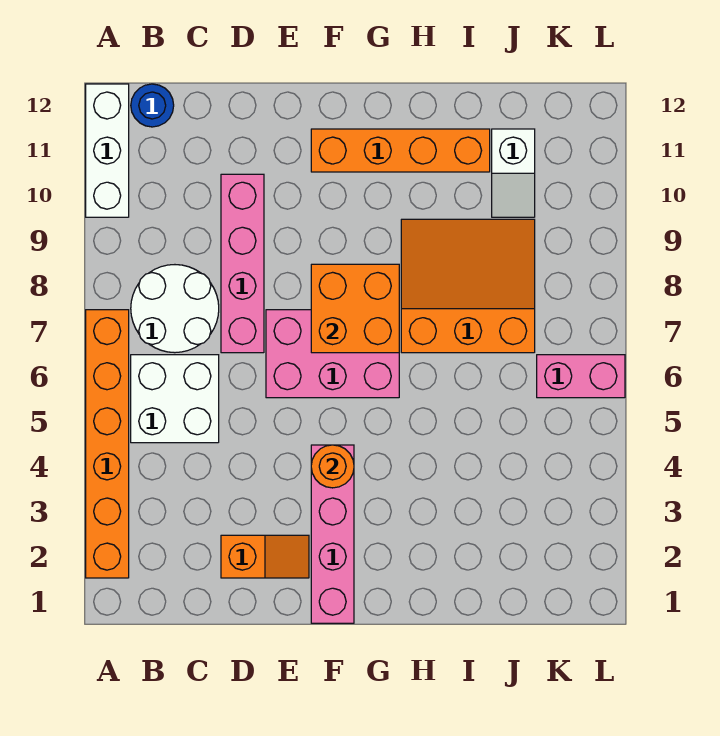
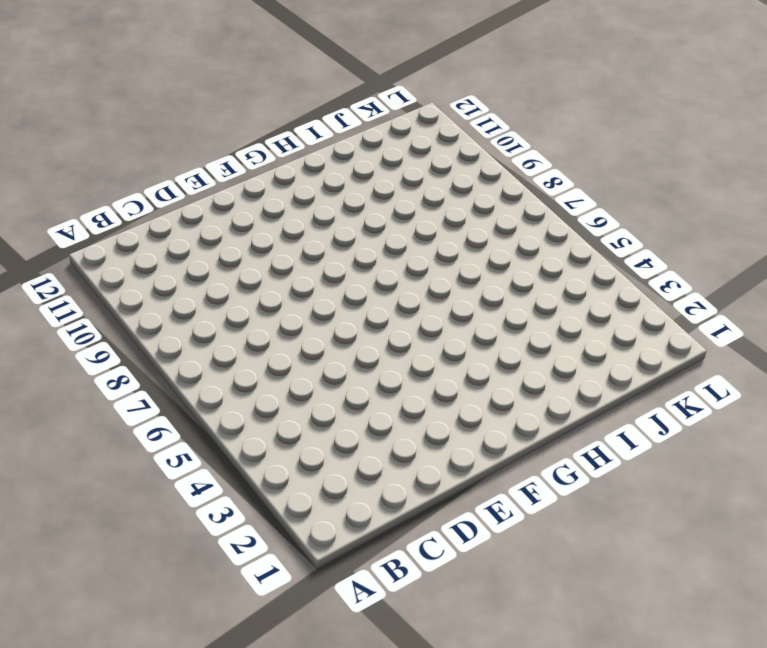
none -> orange brick A2:A7 level 1
none -> white brick A10:A12 level 1
none -> white brick B5:C6 level 1

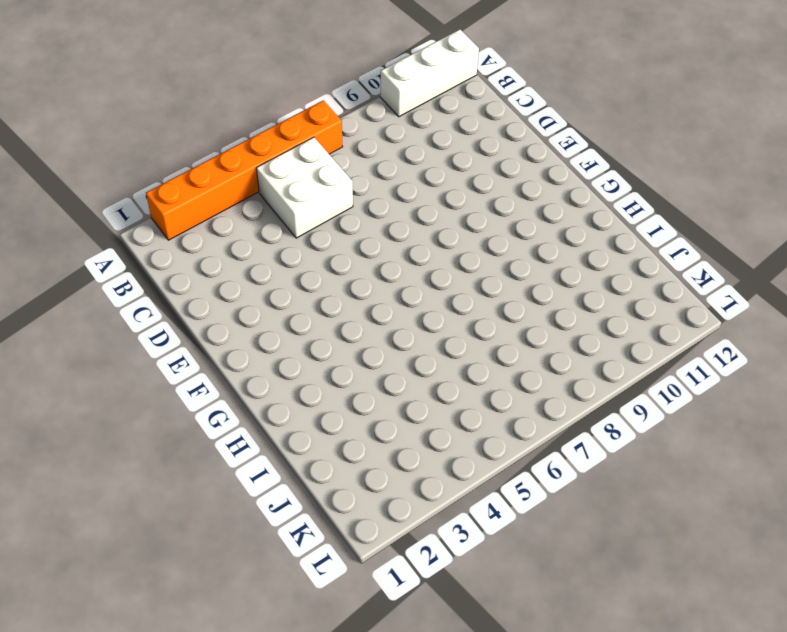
none -> white round brick B7:C8 level 1
none -> blue round brick B12 level 1
none -> orange slope D2:E2 level 1 top D

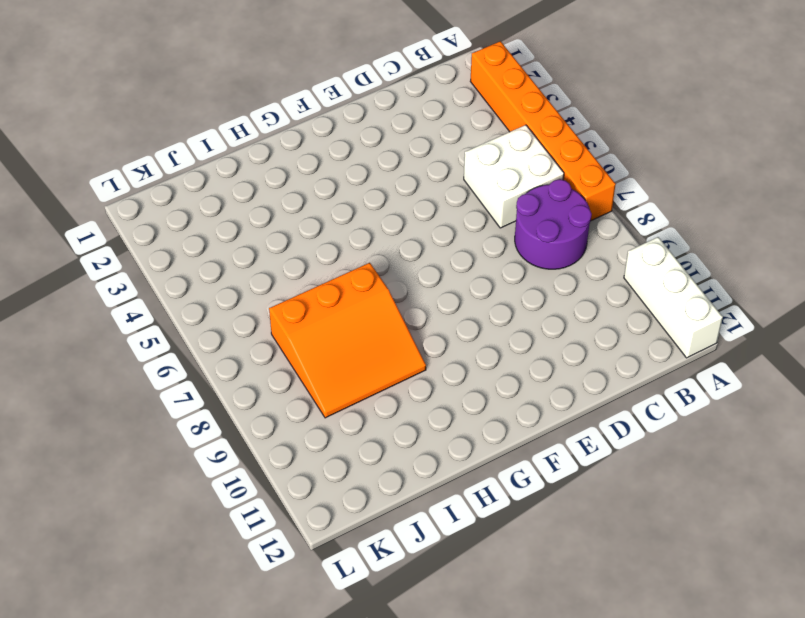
purple round brick B7:C8 level 1 -> white round brick B7:C8 level 1
none -> blue round brick B12 level 1
none -> orange slope D2:E2 level 1 top D
none -> pink brick D7:D10 level 1

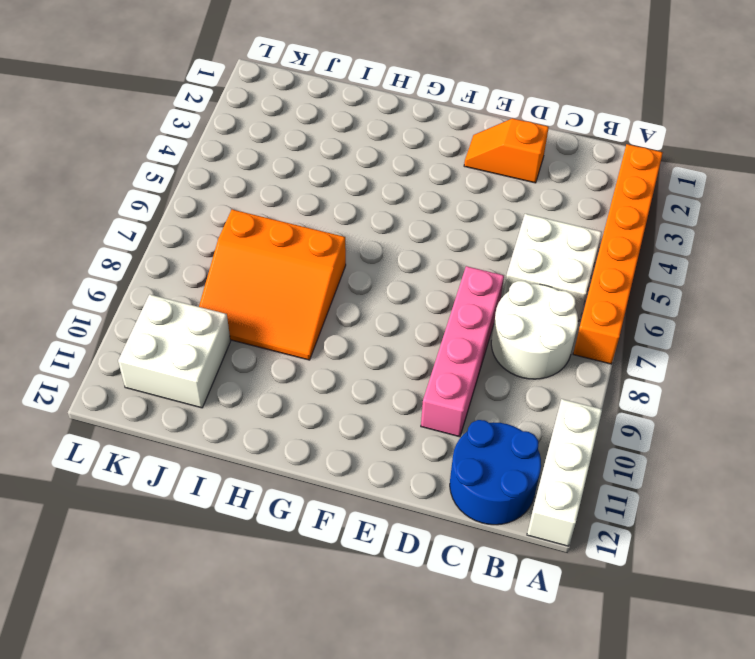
blue round brick B11:C12 level 1 -> blue round brick B12 level 1
white brick J10:K11 level 1 -> white slope J10:J11 level 1 top 11
none -> pink brick E6:G7 level 1
none -> pink brick F1:F4 level 1
none -> orange brick F11:I11 level 1

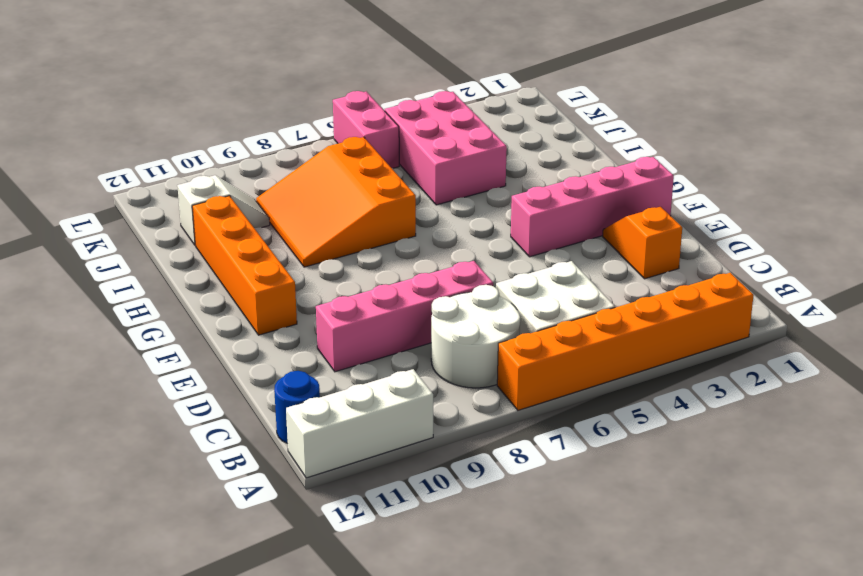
pink brick I4:K5 level 1 -> pink brick E6:G7 level 1
none -> orange round brick F4 level 2
none -> orange brick F7:G8 level 2

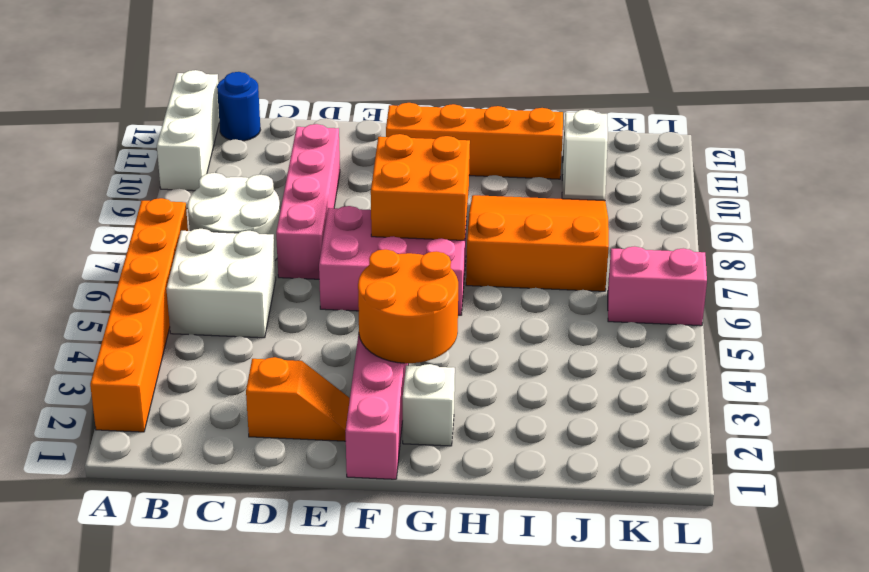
orange round brick F3:G4 level 2 -> orange round brick F4 level 2
white brick G2 level 1 -> none

